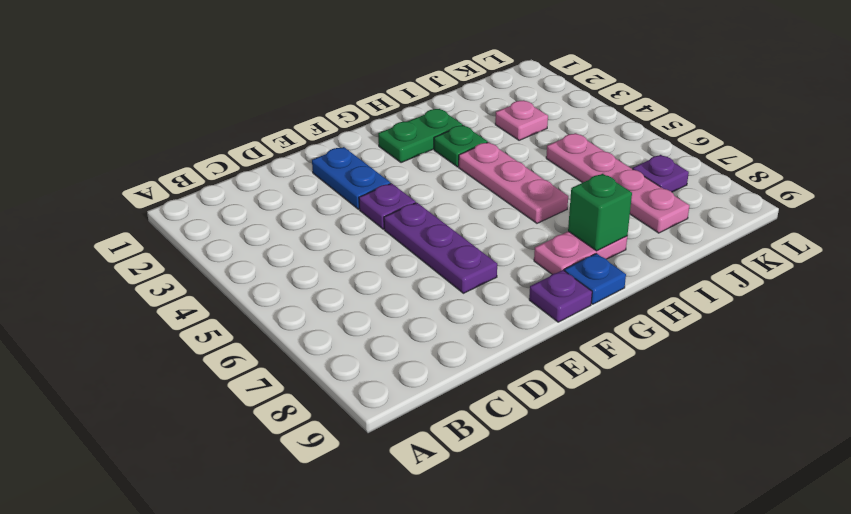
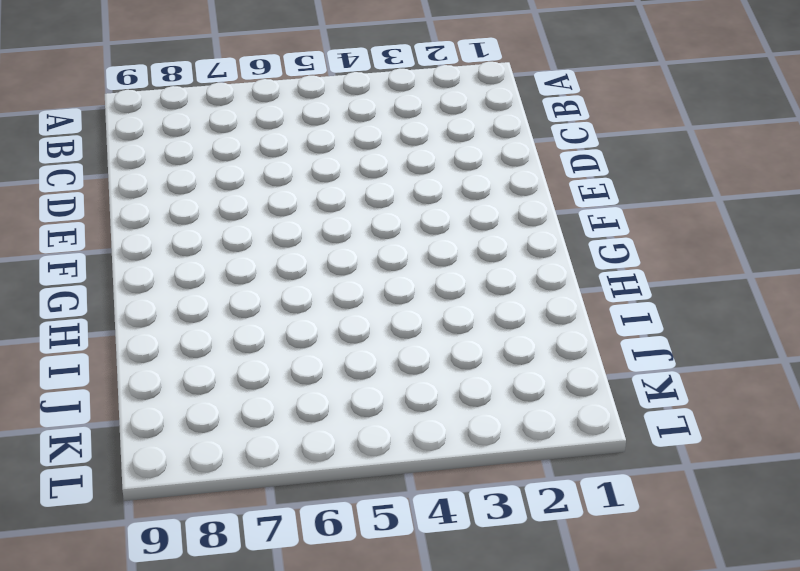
none -> blue plate E2:E3 level 1
none -> purple plate E4 level 1
none -> purple plate E5:E7 level 1

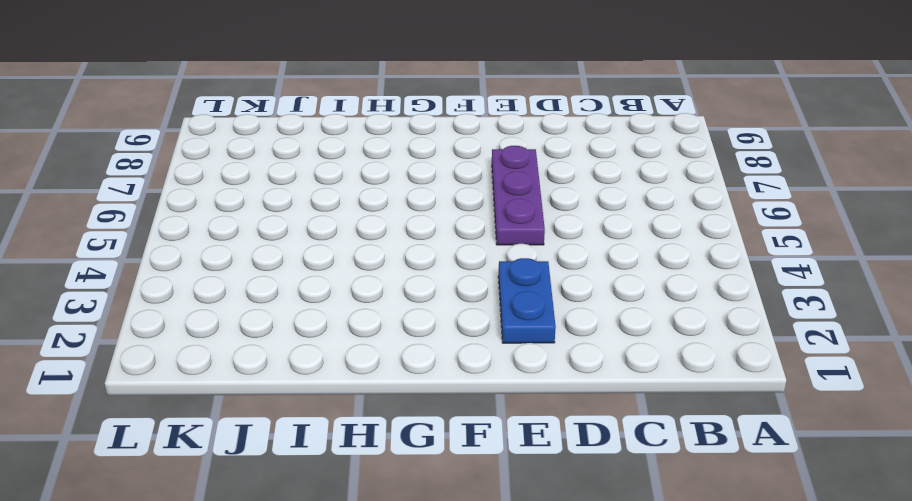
none -> purple plate E4 level 1
none -> purple plate F9 level 1
none -> green plate G2:H2 level 1

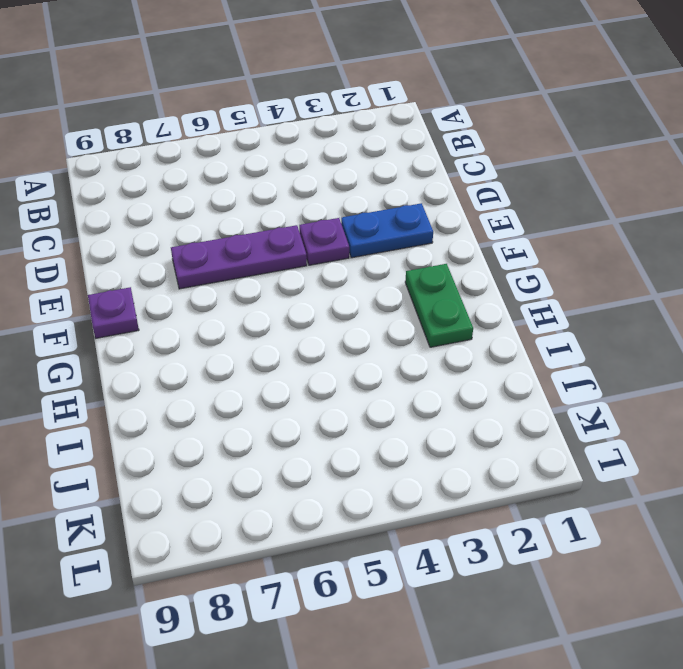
none -> pink plate G8:H8 level 1
none -> blue plate G9 level 1
none -> green plate H3 level 1

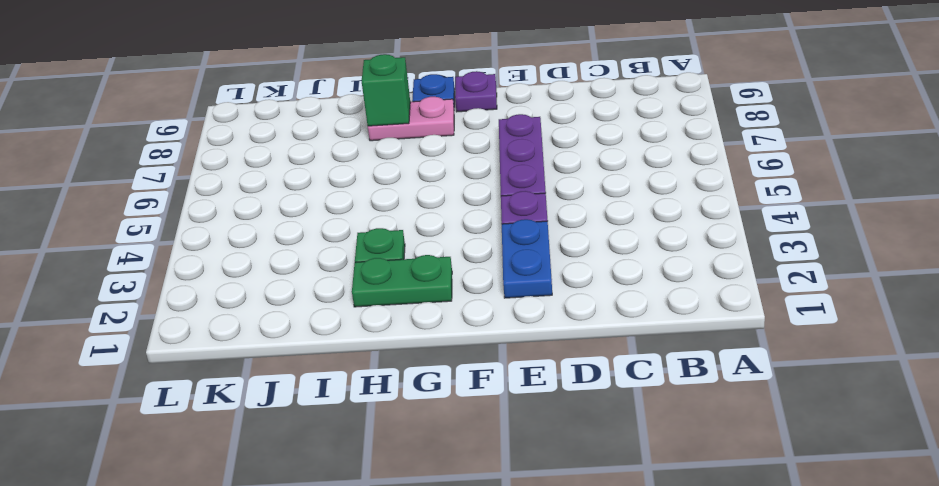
none -> pink plate H4:H6 level 1
none -> pink plate J3 level 1
none -> pink plate J5:J8 level 1

